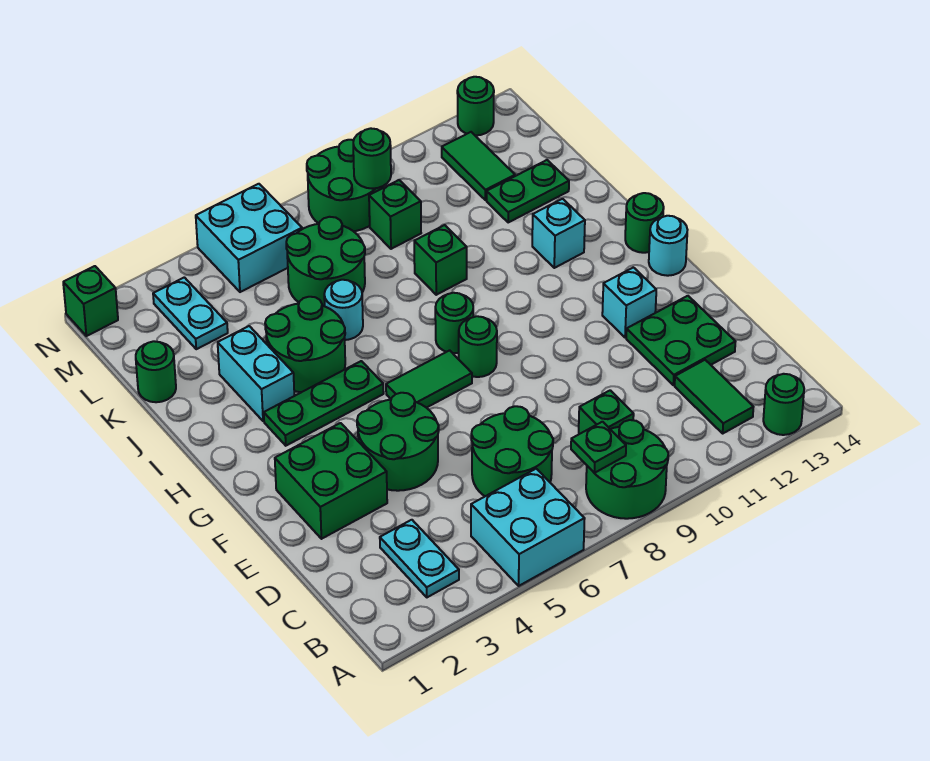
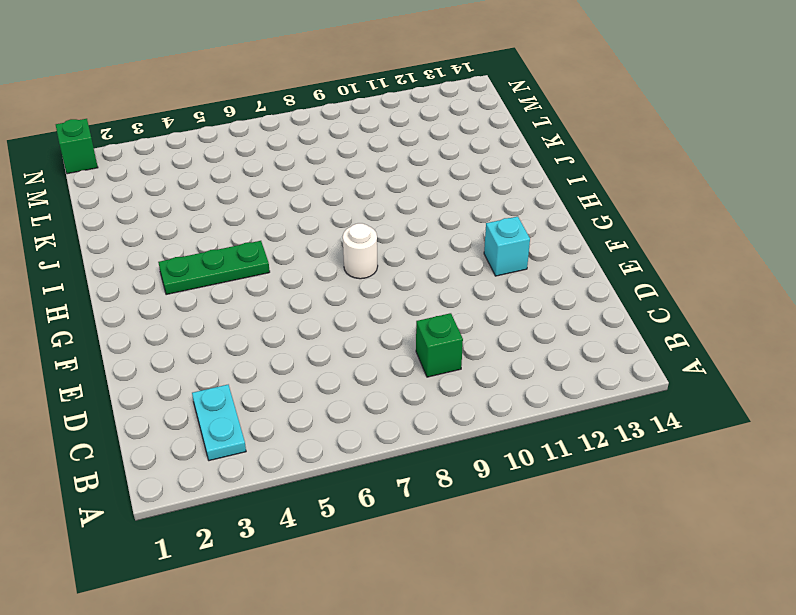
white round brick G8 level 1 -> green round brick G8 level 1
none -> cyan brick A5:B6 level 1
none -> green round brick A8:B9 level 1
none -> green round brick A13 level 1
none -> green tile B12:C12 level 1

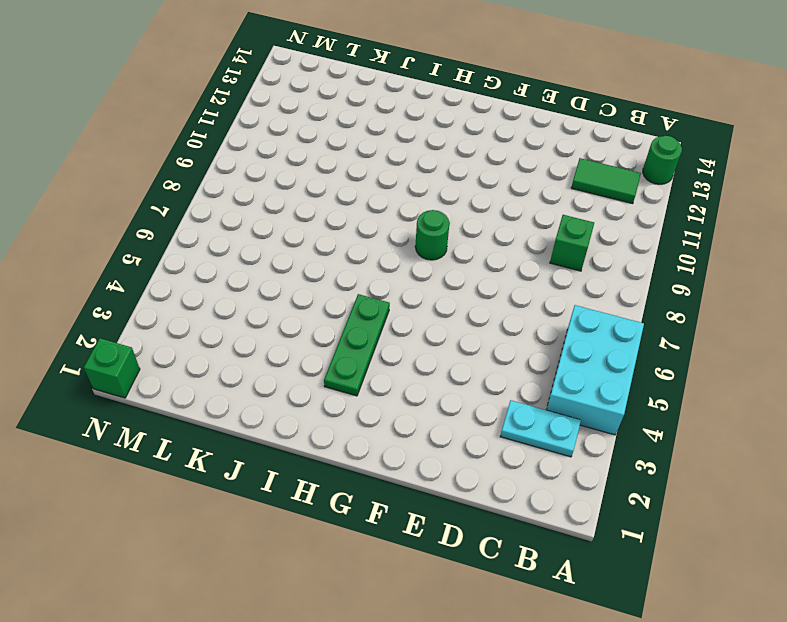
cyan brick A4:B6 level 1 -> cyan brick A5:B6 level 1
none -> green round brick A8:B9 level 1
none -> green round brick C6:D7 level 1
none -> green plate D12:E13 level 1
none -> green brick E2:F3 level 1

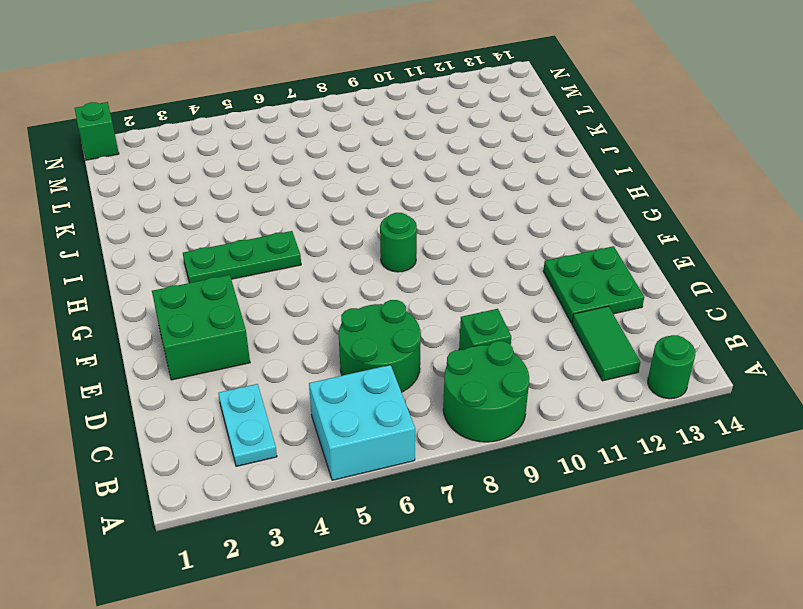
none -> green round brick E4:F5 level 1
none -> cyan brick F12 level 1
none -> green tile G6:G7 level 1
none -> cyan round brick G14 level 1

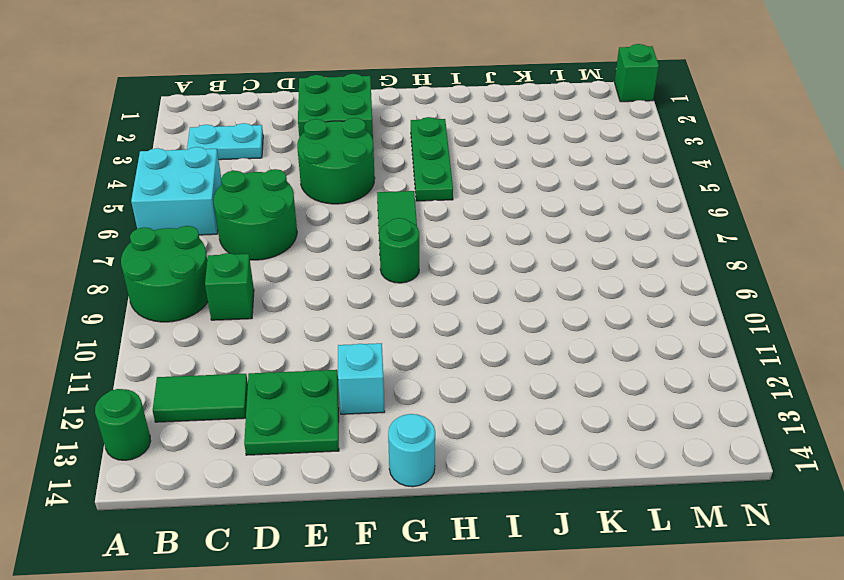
none -> green round brick H8 level 1
none -> green round brick H14 level 1
none -> cyan brick I3:J3 level 1
none -> green round brick I4:J5 level 1

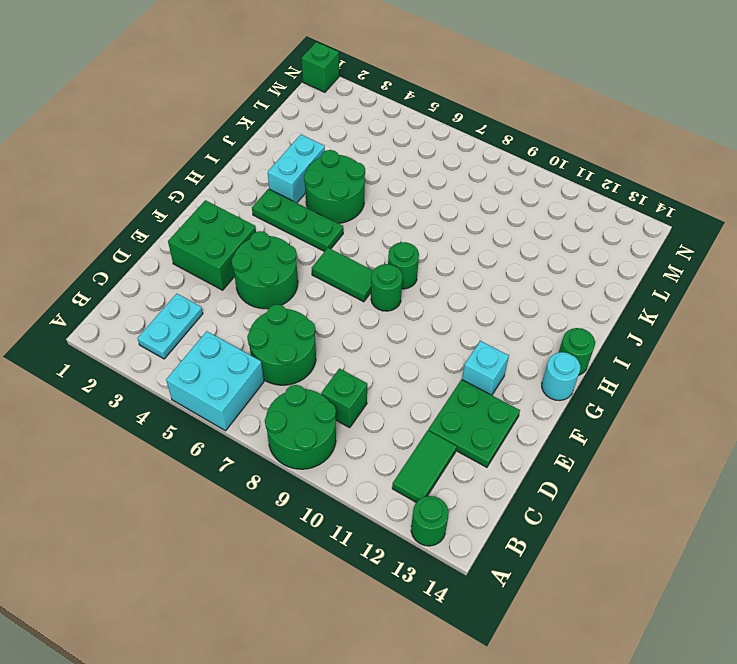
none -> cyan brick I12 level 1
none -> cyan round brick J6 level 1
none -> green brick J9 level 1
none -> green round brick K1 level 1

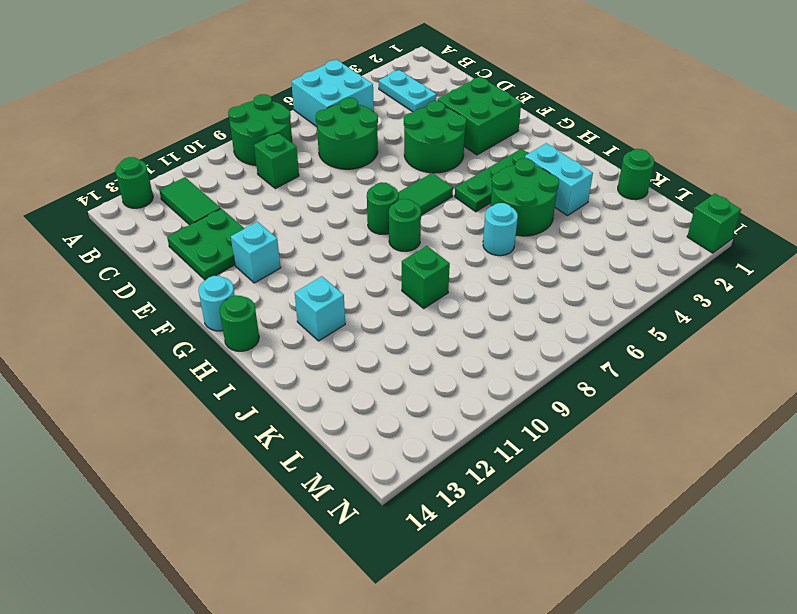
none -> green round brick K6:L7 level 1
none -> green plate K12:K13 level 1
none -> cyan plate L3:M3 level 1
none -> green brick L9 level 1

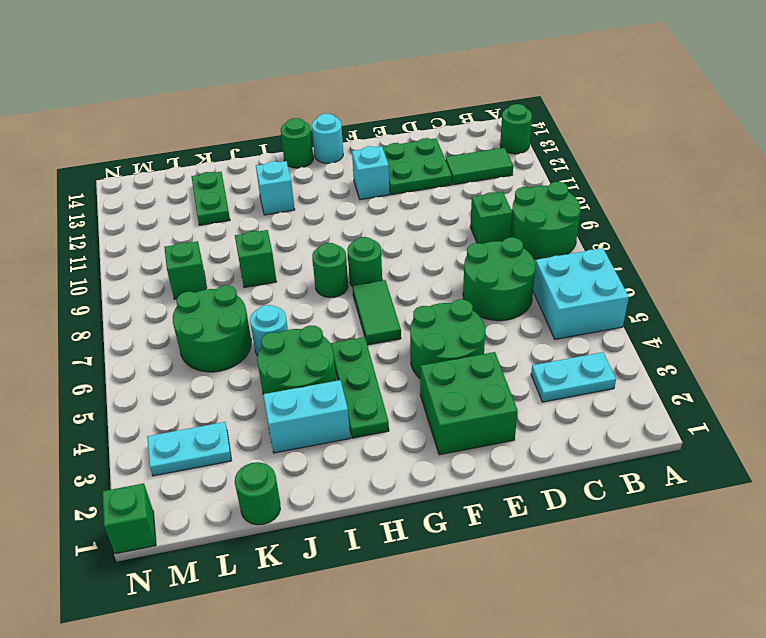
none -> green tile L12:M12 level 1
none -> cyan brick M5:N6 level 1
none -> green round brick M8:N9 level 1
none -> green round brick N13 level 1

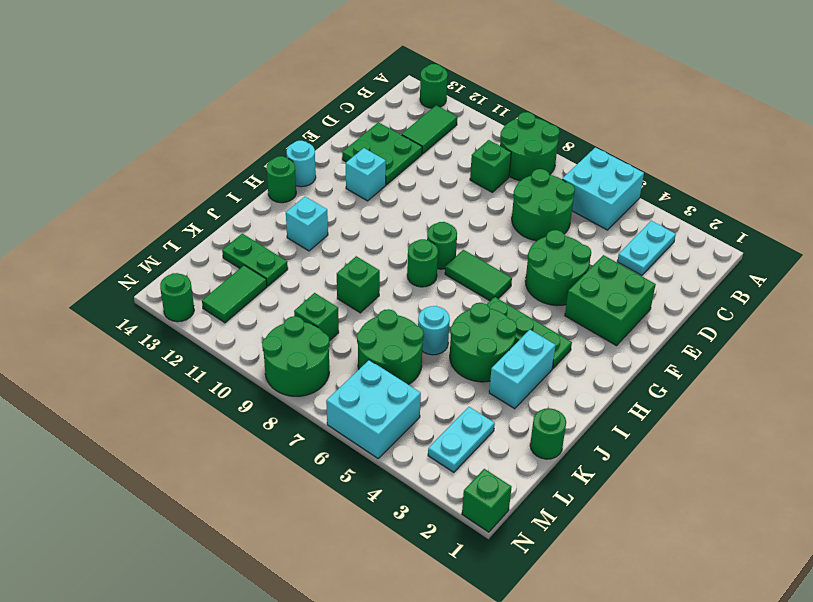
none -> green plate B8 level 2
none -> green round brick M9 level 2

